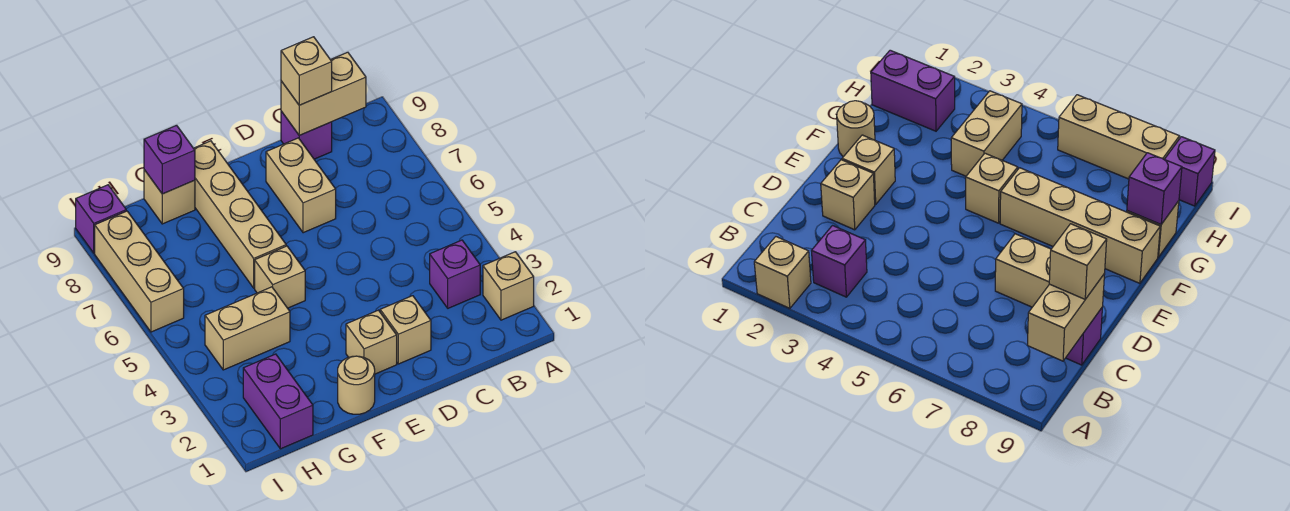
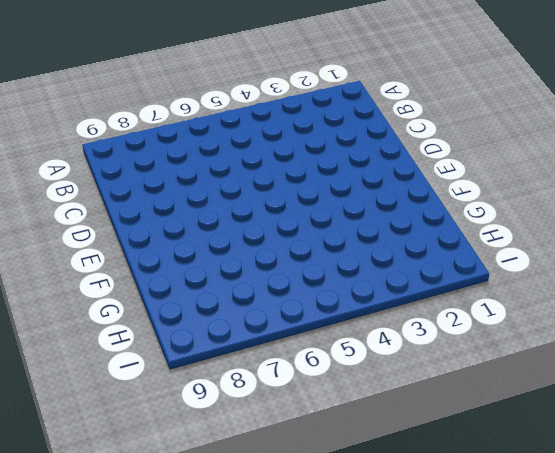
none -> tan brick A2 level 1
none -> purple brick B3 level 1
none -> purple brick C9 level 1

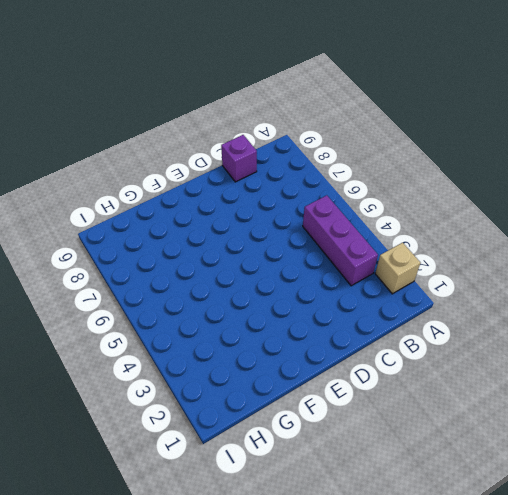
purple brick B3:B5 level 1 -> purple brick B3 level 1
none -> tan brick D2 level 1
none -> tan brick D7:D8 level 1
none -> tan brick E2 level 1

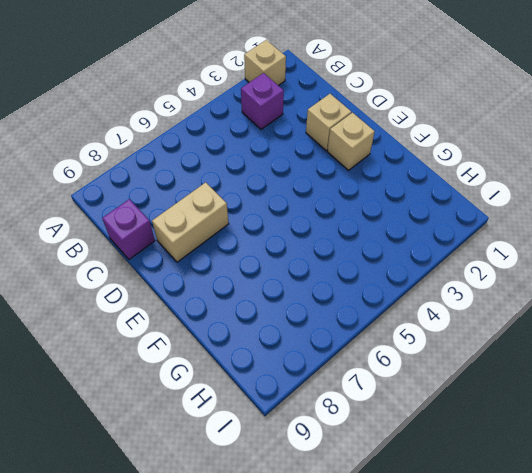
none -> tan round brick F1 level 1
none -> tan brick F5 level 1
none -> tan brick F6:F9 level 1

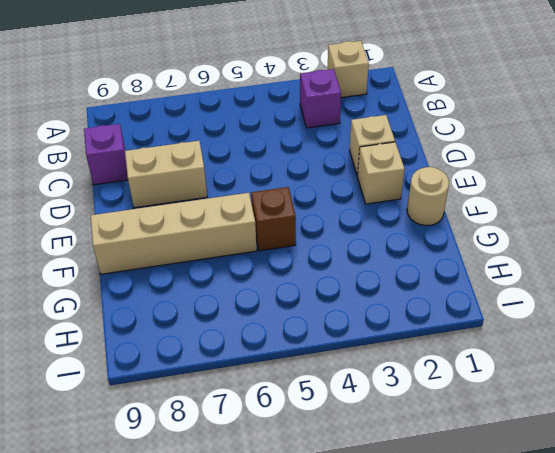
brown brick F5 level 1 -> tan brick F5 level 1
none -> tan brick G4:H4 level 1
none -> tan brick G9 level 1
none -> purple brick H1:H2 level 1

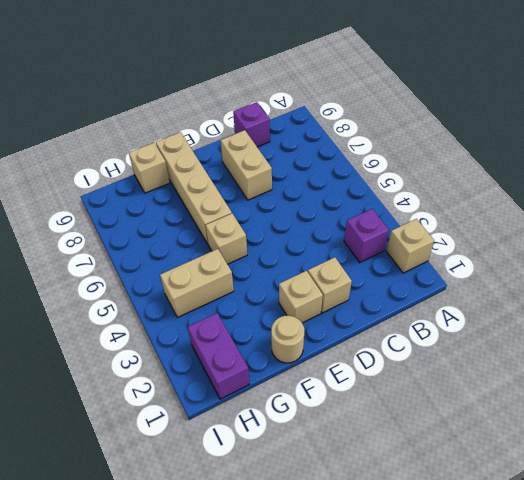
none -> tan brick I6:I8 level 1
none -> purple brick I9 level 1
none -> tan brick B9:C9 level 2

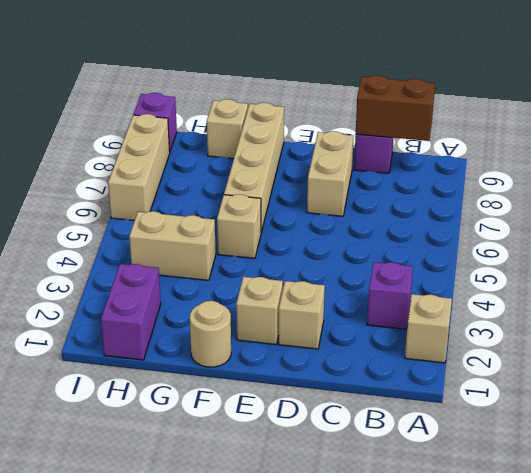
brown brick B9:C9 level 2 -> tan brick B9:C9 level 2
none -> purple brick G9 level 2
none -> tan brick C9 level 3

